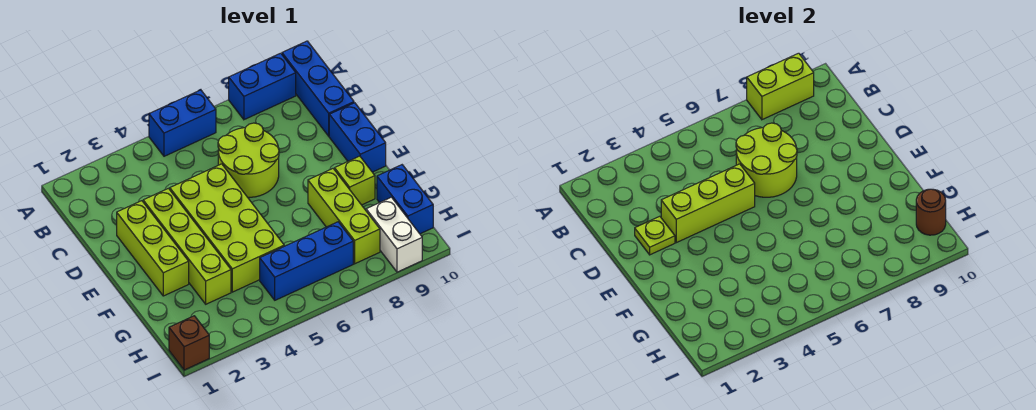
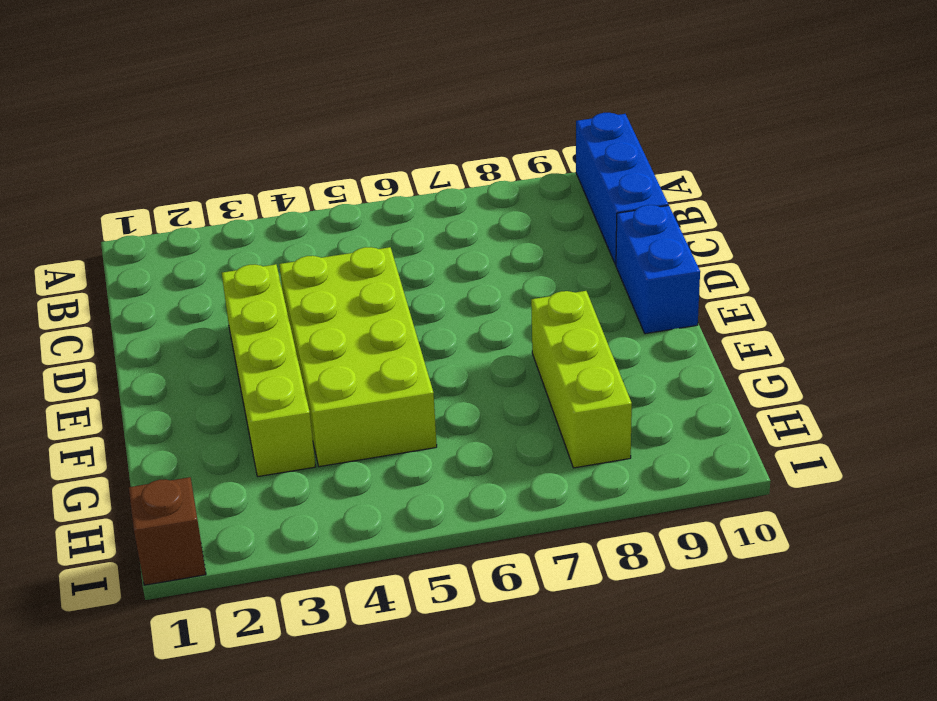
none -> blue brick A5:A6 level 1
none -> blue brick A8:A9 level 1
none -> lime round brick C6:D7 level 1

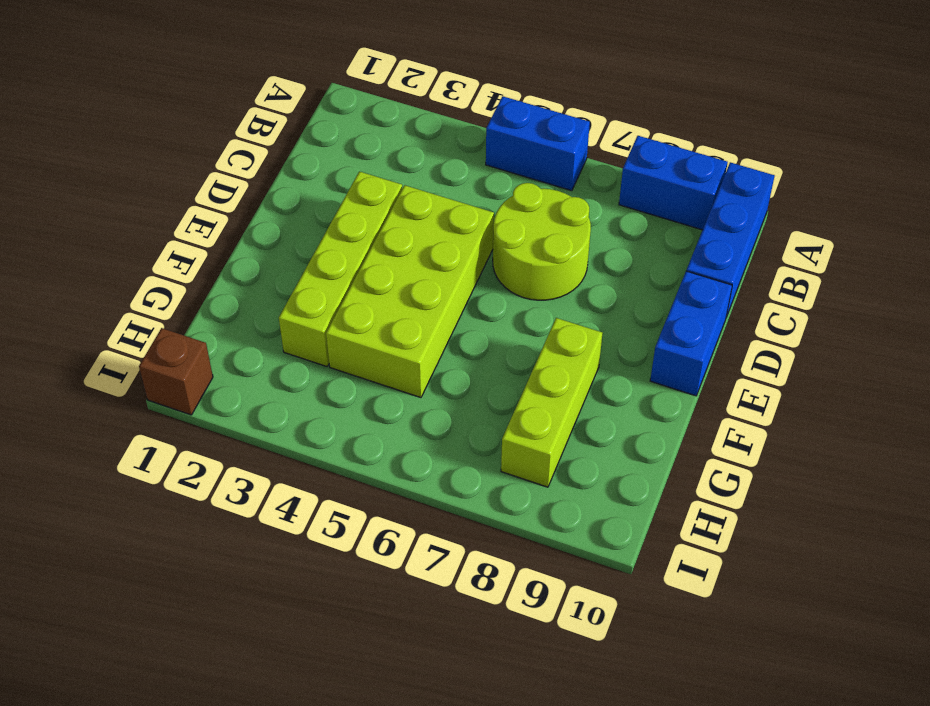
none -> lime brick D2:F2 level 1
none -> lime brick F9 level 1
none -> blue brick G10:H10 level 1

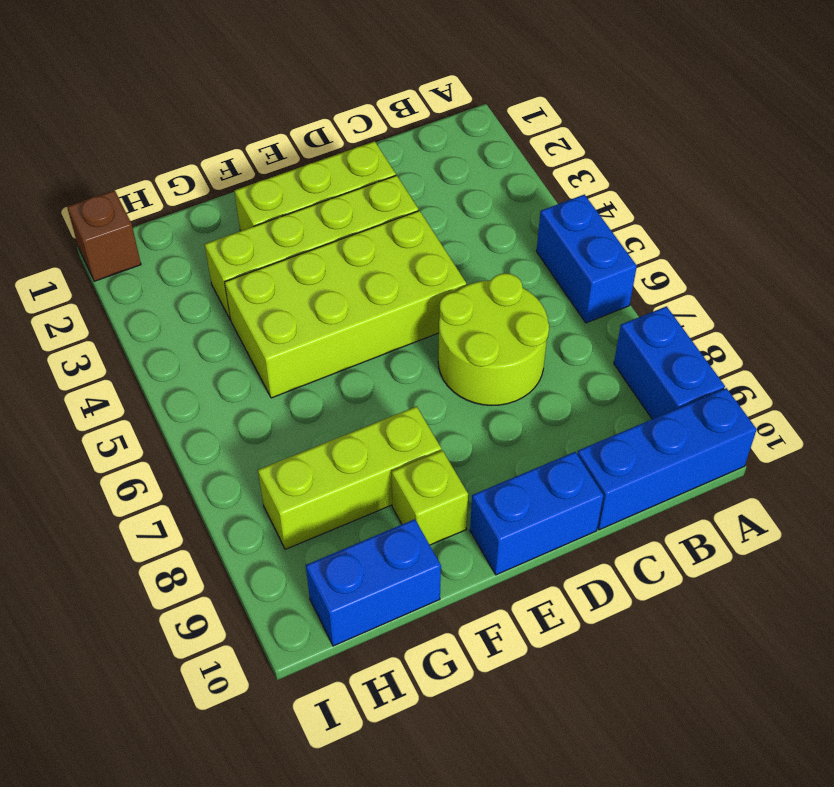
none -> blue brick H5:H7 level 1
none -> white brick H9:I9 level 1
none -> lime brick A8:A9 level 2

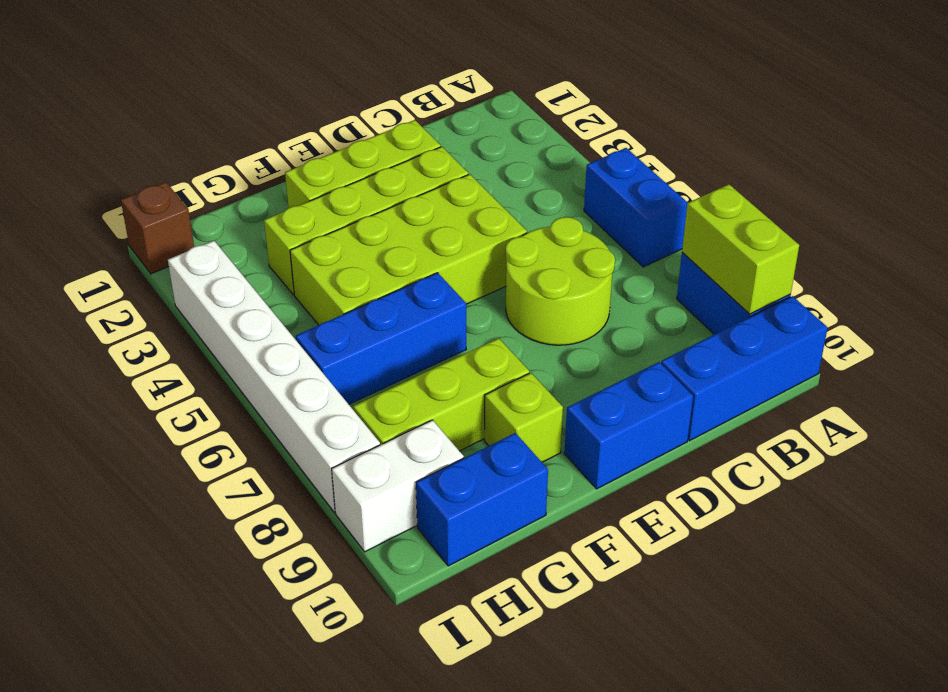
blue brick F6:H6 level 1 -> blue brick H5:H7 level 1
white brick I3:I8 level 1 -> none
none -> lime round brick C6:D7 level 2
none -> lime plate D2 level 2
none -> lime brick D3:D5 level 2

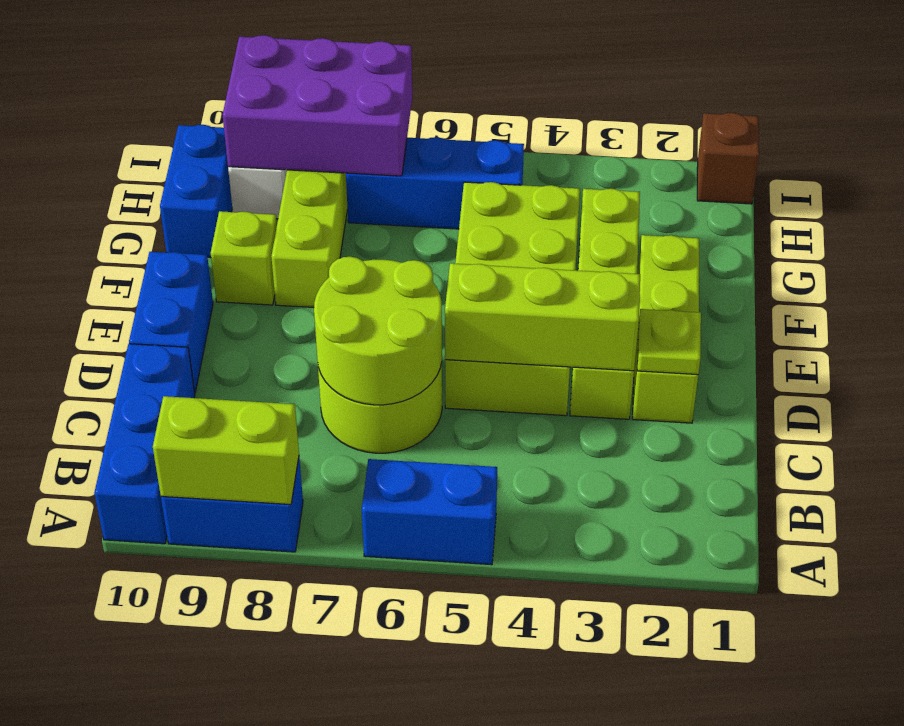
purple brick H7:I9 level 2 -> none
none -> brown round brick H10 level 2

